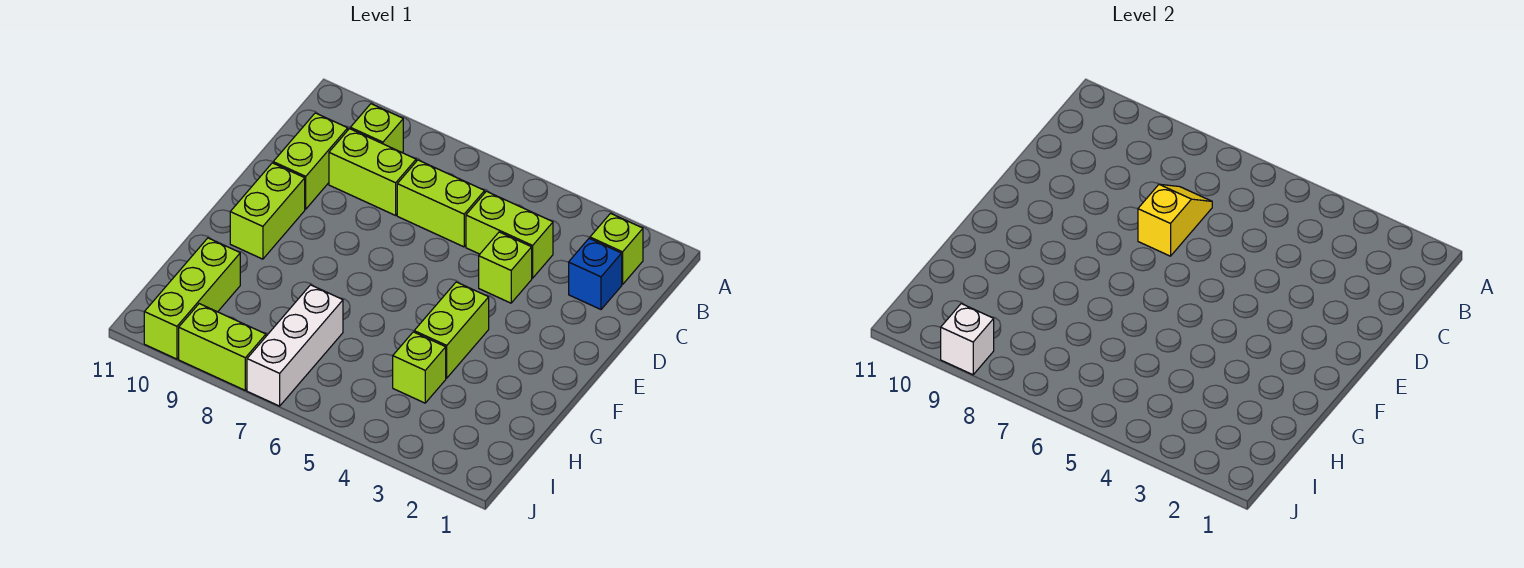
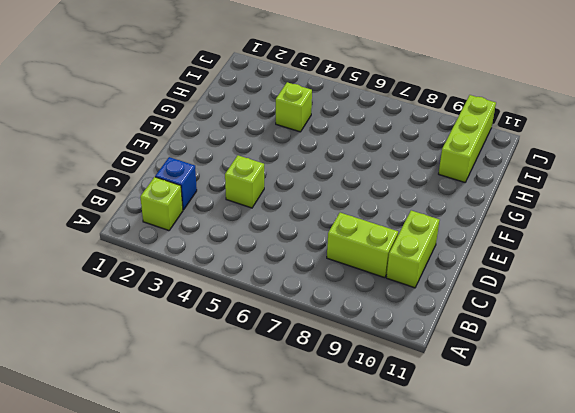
none -> lime brick B9 level 1
none -> lime brick C4:C5 level 1
none -> lime brick C6:C7 level 1

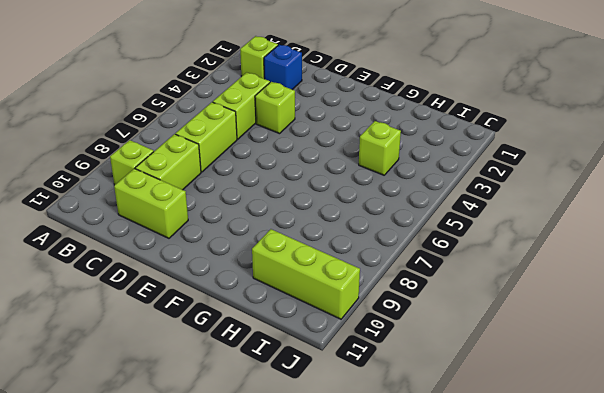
none -> lime brick E10:F10 level 1
none -> lime brick F4:G4 level 1
none -> white brick H7:J7 level 1

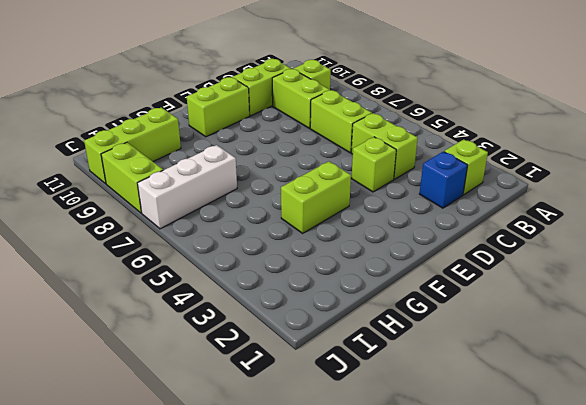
none -> lime brick H4 level 1
none -> yellow slope C7:D7 level 2 top D
none -> white brick J9 level 2

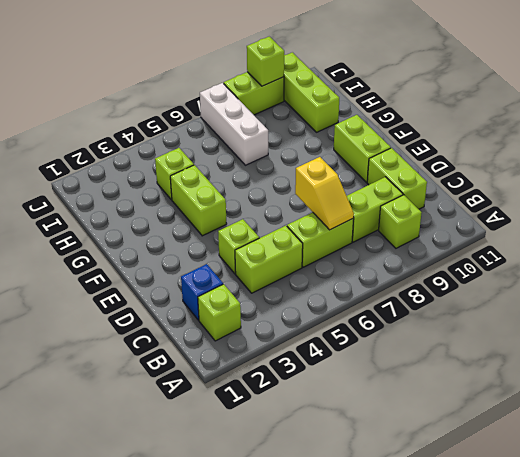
lime brick J9 level 2 -> white brick J9 level 2

